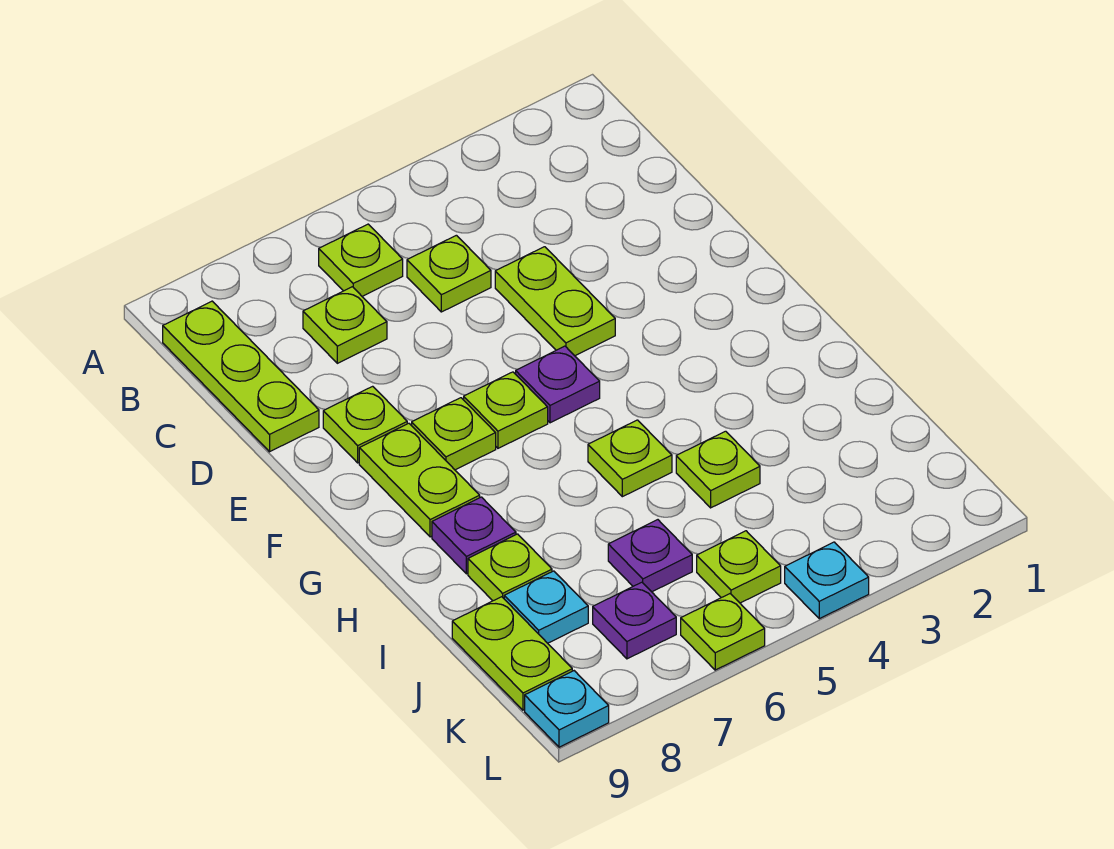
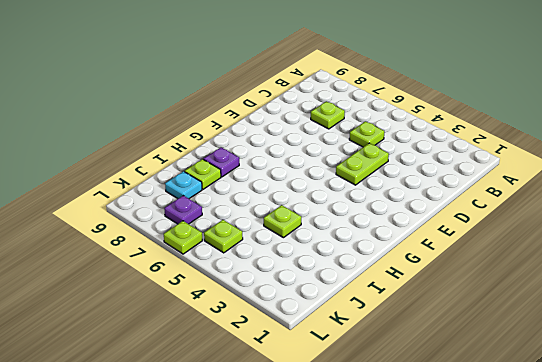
none -> lime plate B6 level 1
none -> lime plate B9:D9 level 1
none -> lime plate E8 level 1

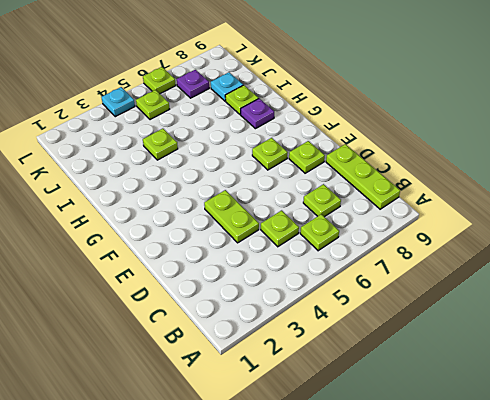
none -> purple plate F5 level 1
none -> lime plate F6 level 1
none -> lime plate F8:G8 level 1

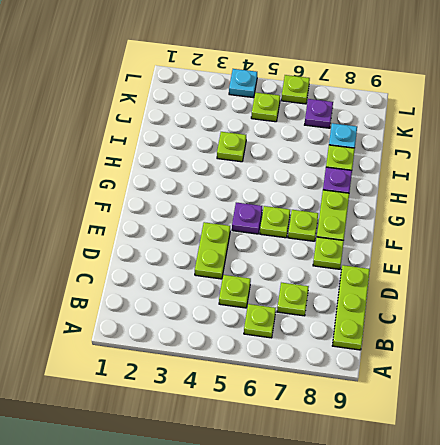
none -> lime plate H5 level 1
none -> purple plate J6 level 1
none -> lime plate J9:K9 level 1

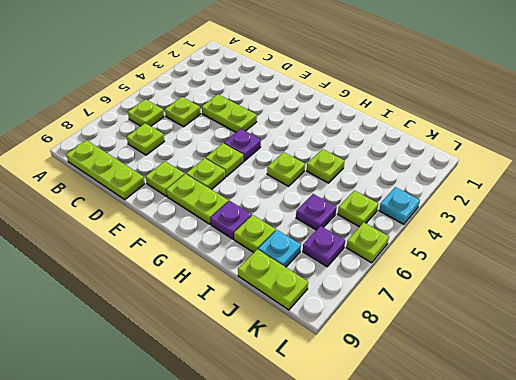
none -> cyan plate L9 level 1

